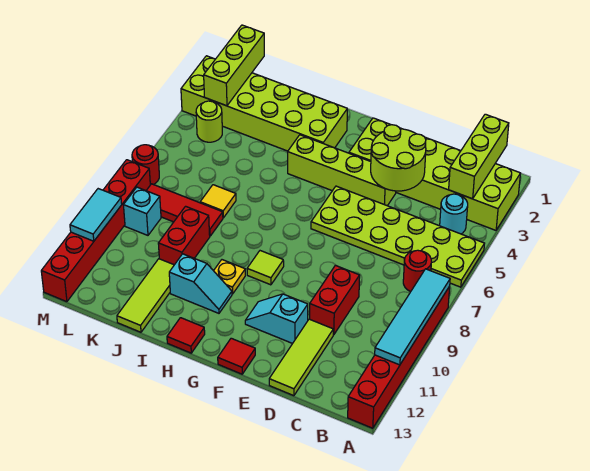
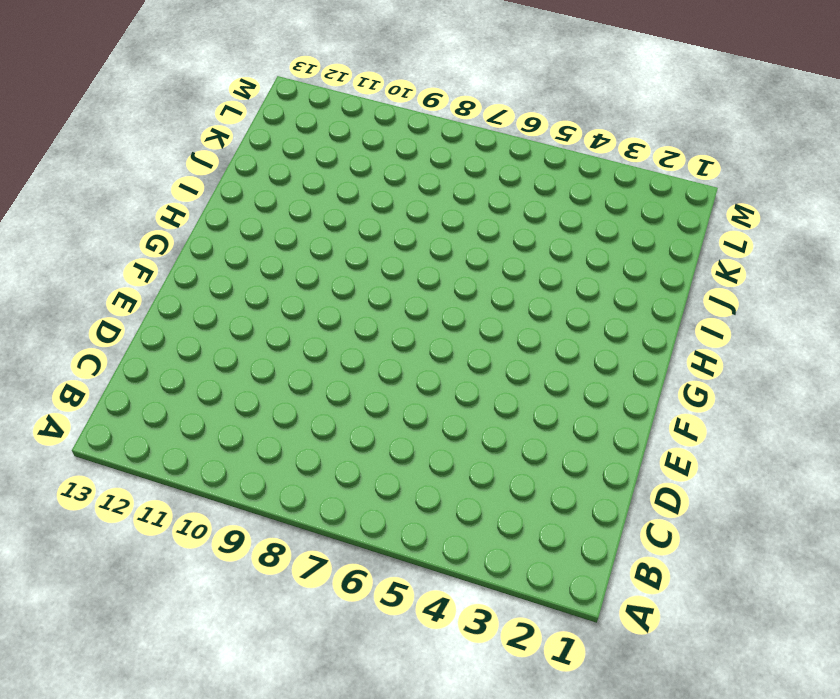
none -> lime brick A2:F3 level 1
none -> lime plate A5:F6 level 1
none -> red brick A8:A13 level 1

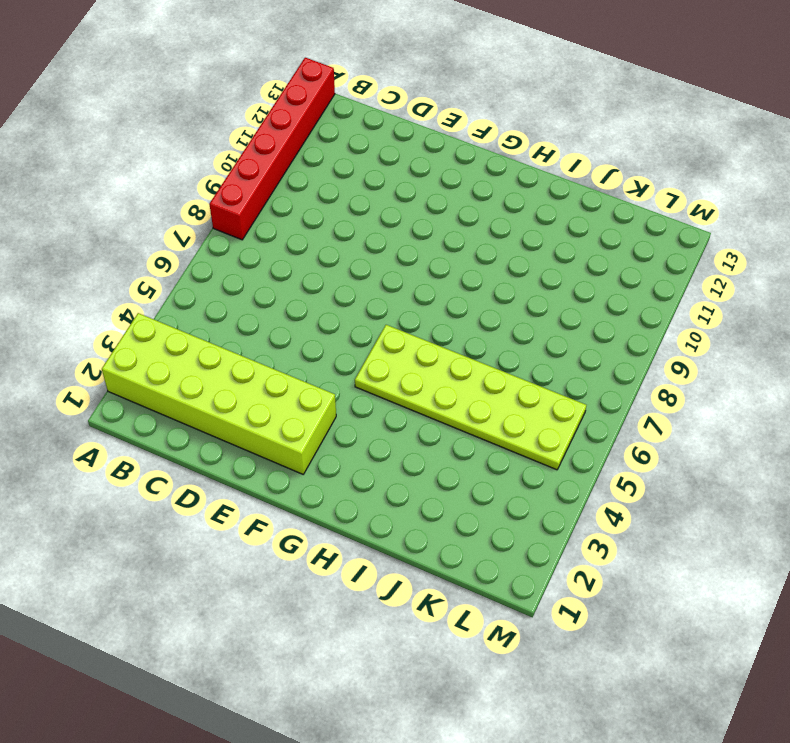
lime plate G5:L6 level 1 -> lime plate A5:F6 level 1
none -> cyan round brick B4 level 1
none -> red round brick B7 level 1
none -> red brick D9:D10 level 1

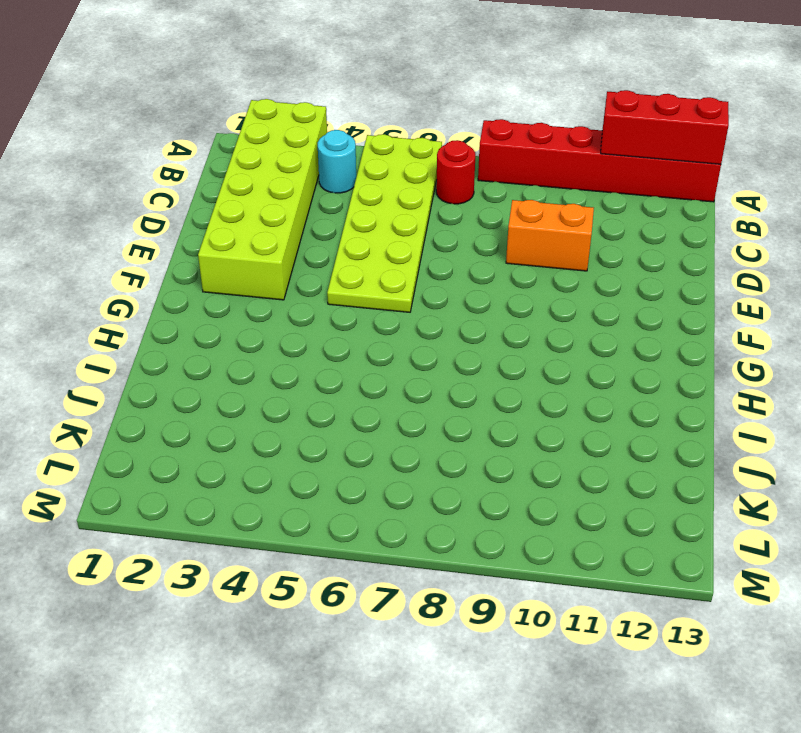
red brick A11:A13 level 2 -> cyan tile A8:A11 level 2
orange brick D9:D10 level 1 -> red brick D9:D10 level 1
none -> lime tile D11:D13 level 1
none -> lime brick E4:H4 level 1
none -> cyan slope E11:F11 level 1 top E

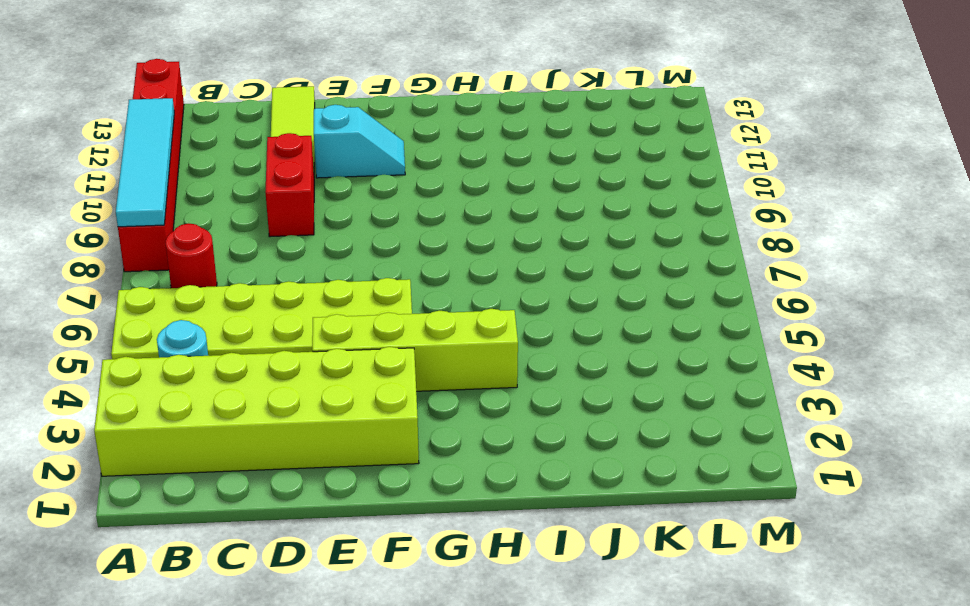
none -> red tile F13 level 1
none -> lime tile G9 level 1
none -> lime brick H2:M3 level 1

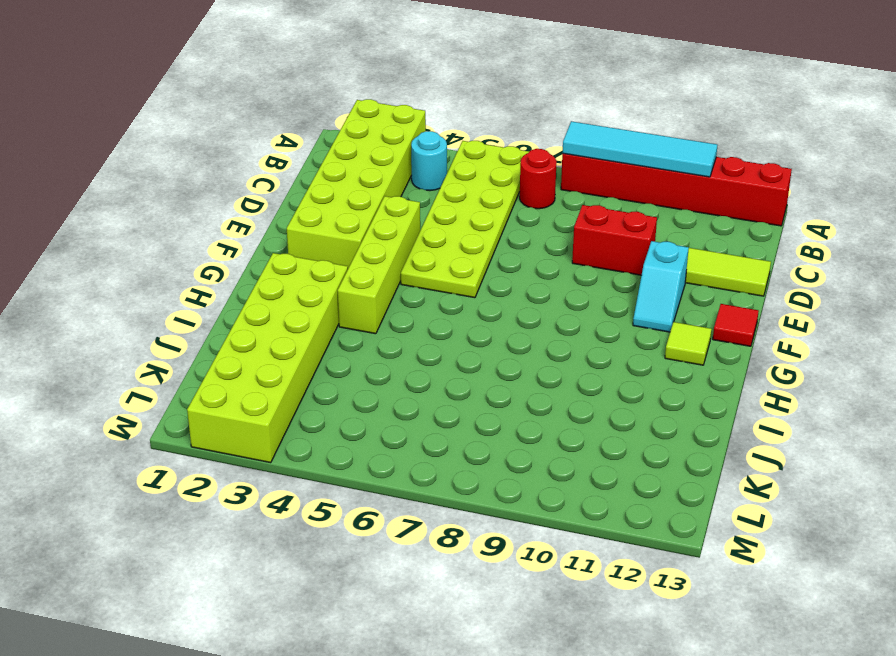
lime tile G12 level 1 -> lime tile G9 level 1
none -> yellow plate H10 level 1
none -> cyan slope H11:I11 level 1 top I
none -> red tile H13 level 1

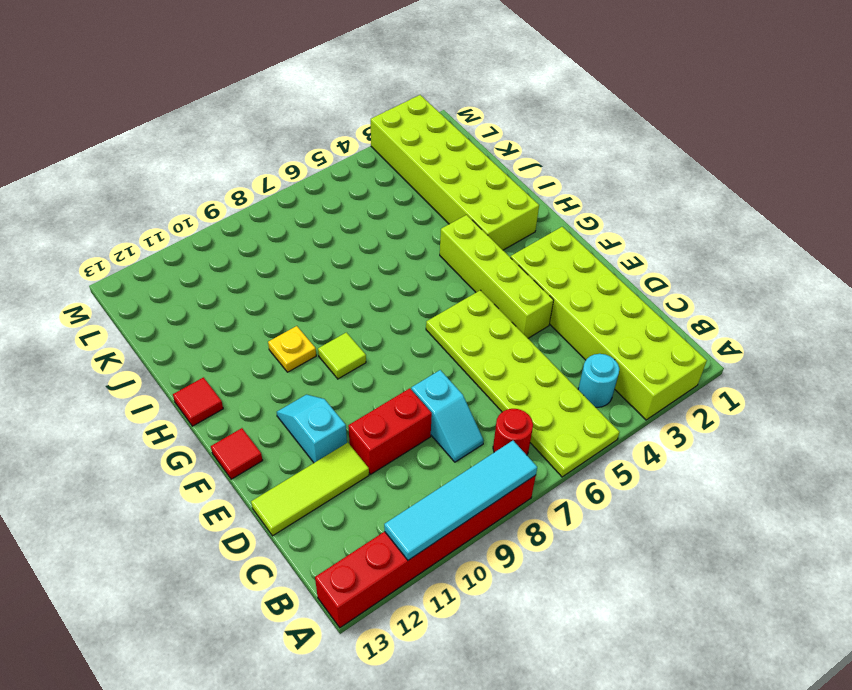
cyan slope C8:D8 level 1 top D -> cyan slope H11:I11 level 1 top I
none -> yellow tile J7 level 1
none -> red tile J8:L8 level 1
none -> red brick J9:J10 level 1

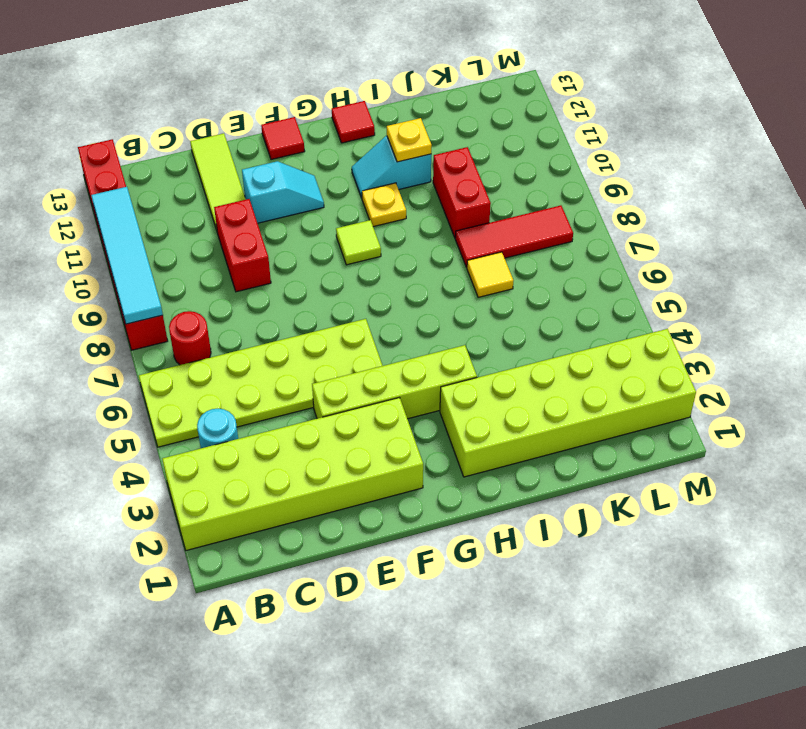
yellow plate I11 level 2 -> none
none -> lime tile J11:J13 level 1
none -> lime round brick L4 level 1
none -> cyan brick L9 level 1

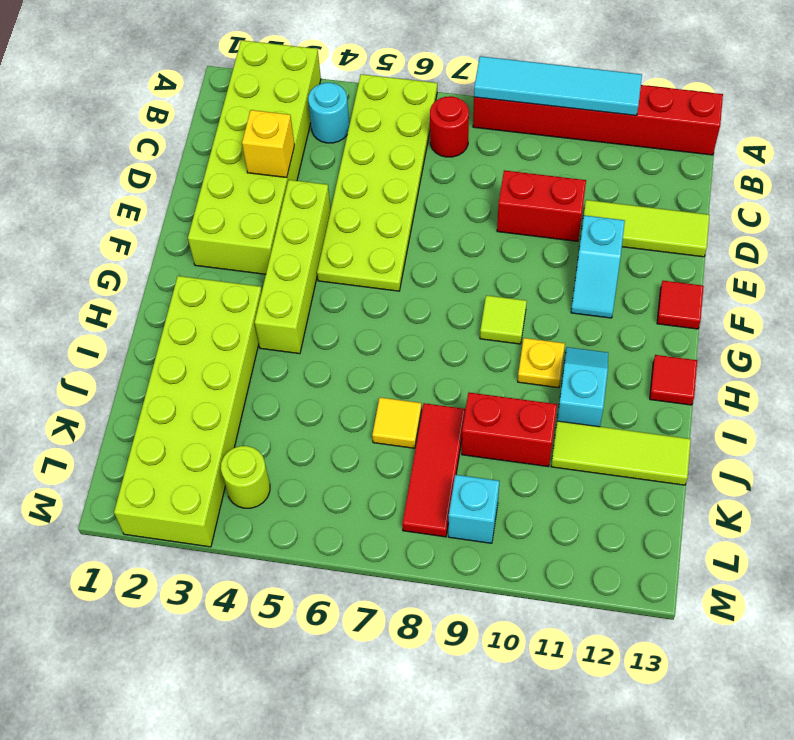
yellow brick D3 level 2 -> lime round brick D3:E4 level 2
none -> red round brick M7 level 1
none -> red brick M8:M13 level 1
none -> lime brick B1:B3 level 2

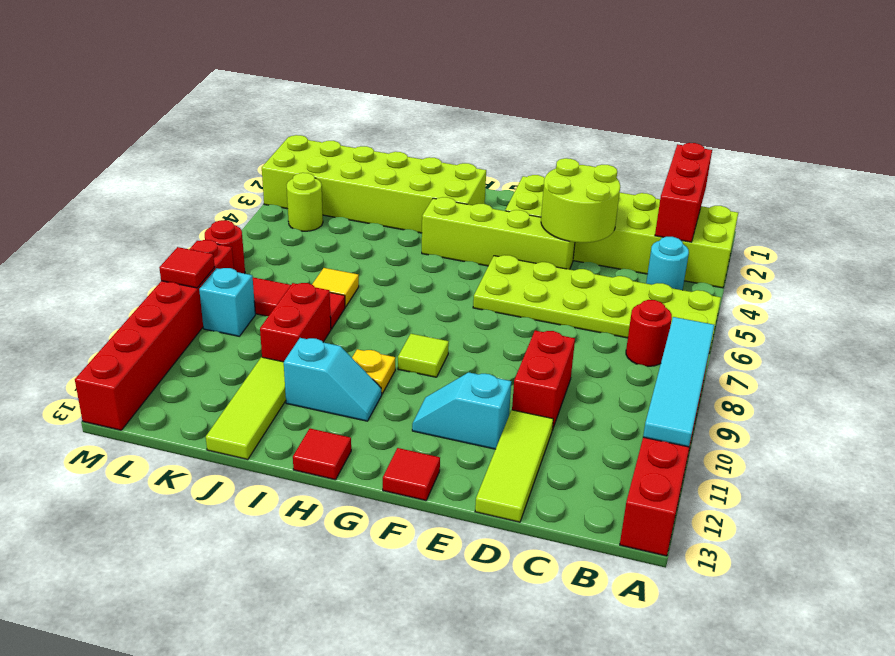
red brick B1:B3 level 2 -> lime brick B1:B3 level 2
red tile M9 level 2 -> none
none -> lime brick L1:L3 level 2
none -> cyan tile M10:M11 level 2

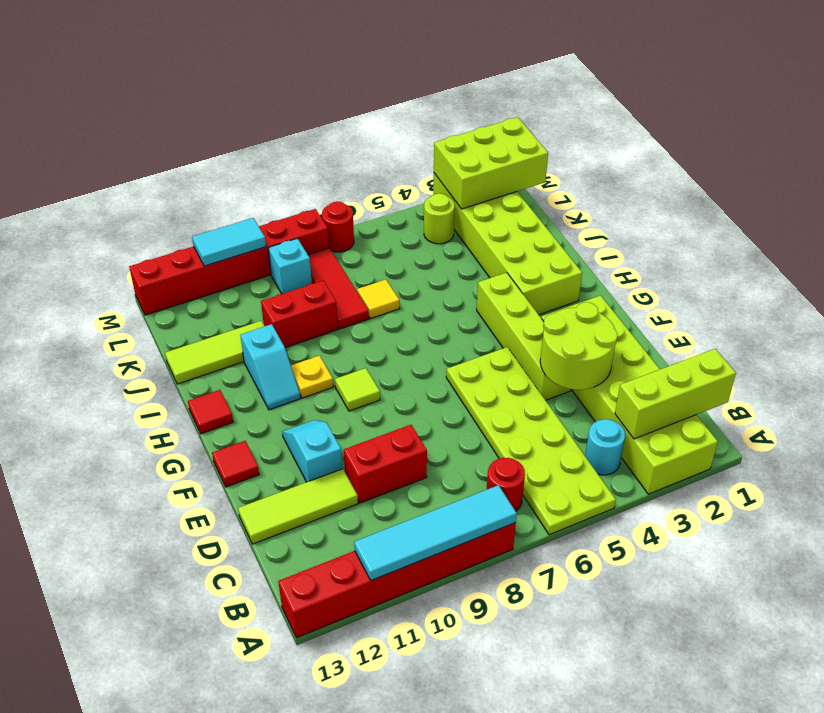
lime brick L1:M3 level 2 -> lime brick L1:L3 level 2

